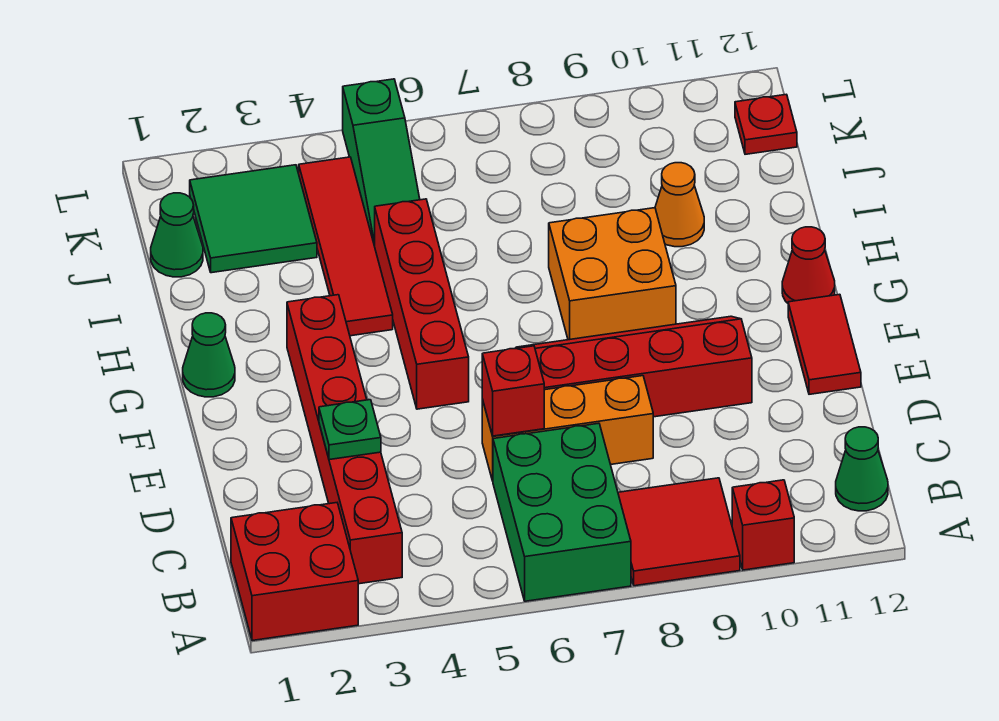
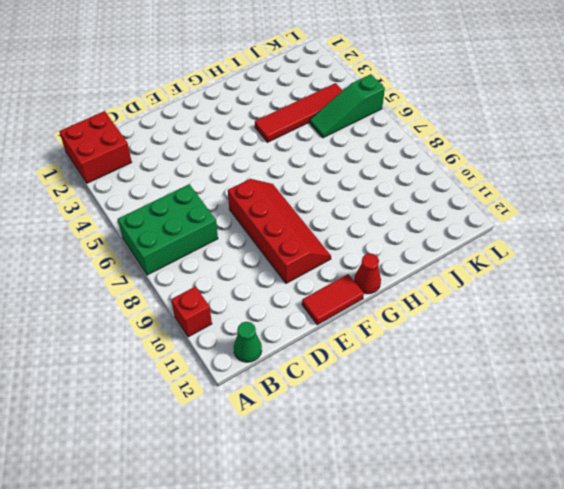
none -> red tile A8:B9 level 1
none -> red brick B3:G3 level 1
none -> orange brick D6:D8 level 1

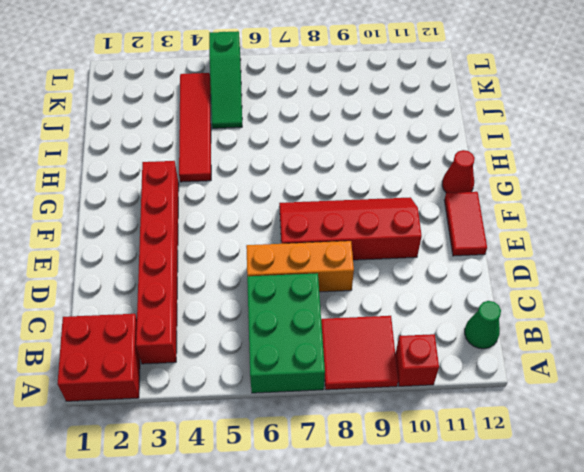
none -> red brick F5:I5 level 1
none -> green cone G1 level 1
none -> orange brick G8:H9 level 1

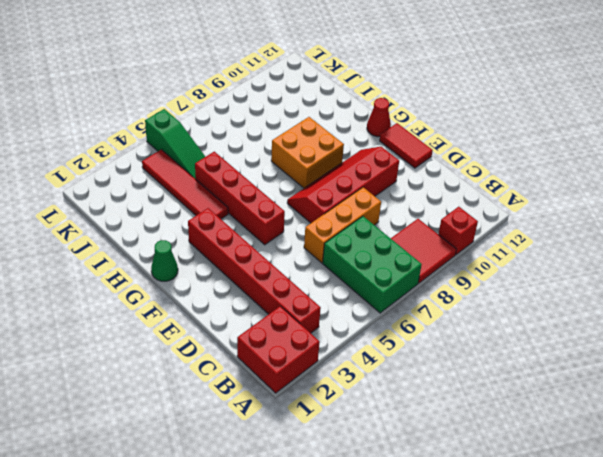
none -> green cone B12 level 1
none -> orange cone I10 level 1
none -> green cone J1 level 1

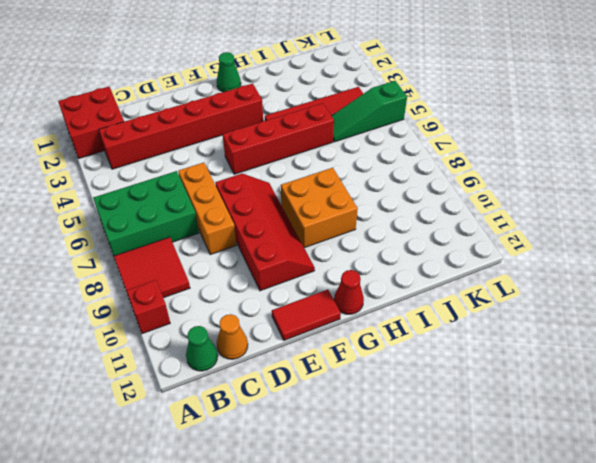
orange cone C12 level 1 -> orange cone I10 level 1
none -> green cone J1 level 1
none -> green tile J2:K3 level 1
none -> red plate K12 level 1

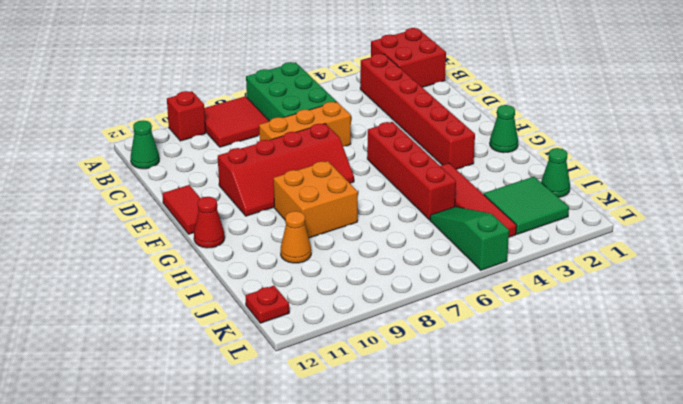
none -> green plate D3 level 2
none -> red brick D6 level 2

